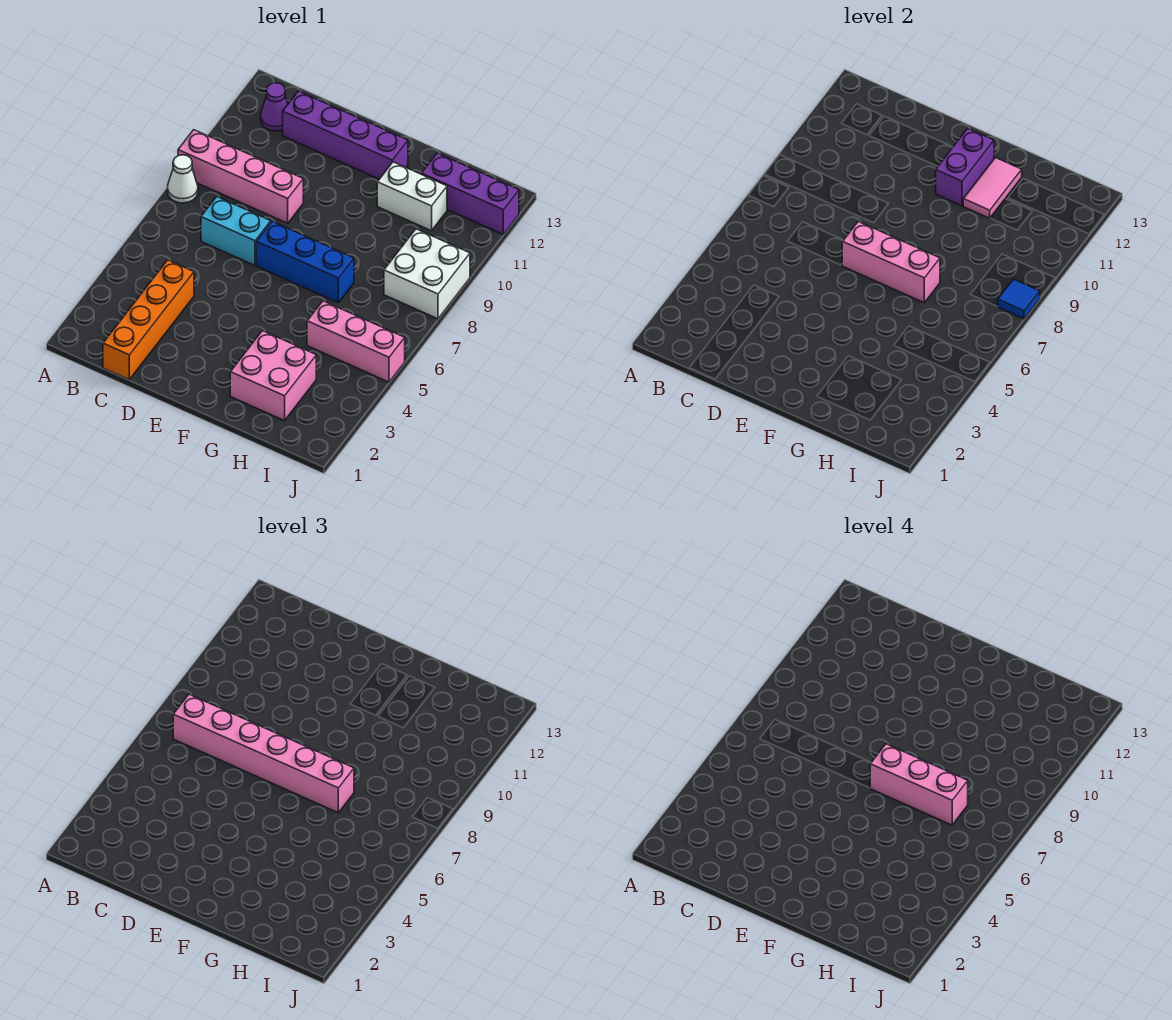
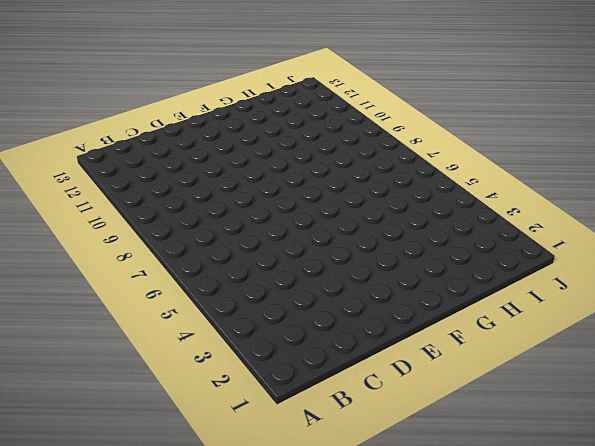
none -> white cone A8 level 1
none -> pink brick A9:D9 level 1
none -> purple cone B12 level 1

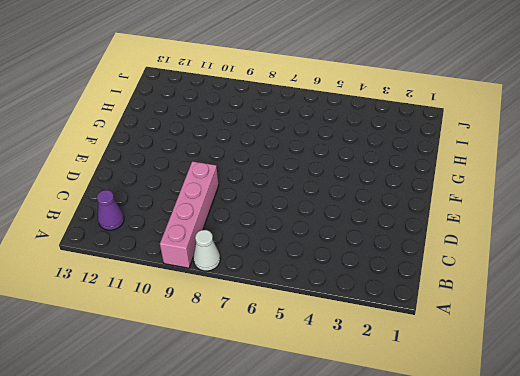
none -> orange brick C1:C4 level 1
none -> cyan brick C7:D7 level 1
none -> purple brick C12:F12 level 1

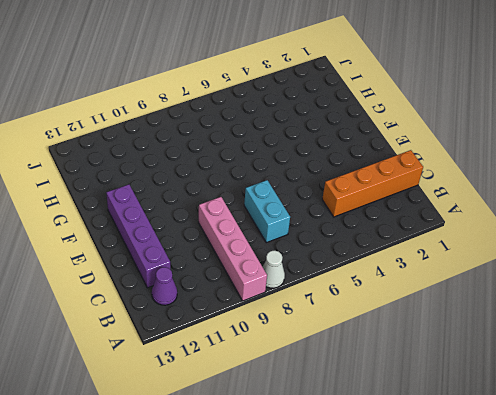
none -> blue brick E7:G7 level 1
none -> pink brick G2:H3 level 1
none -> white brick G11:H11 level 1

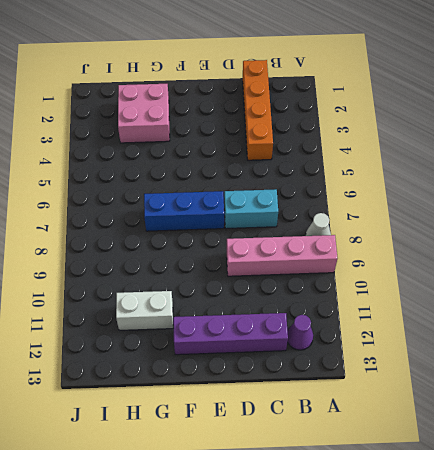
none -> pink brick H5:J5 level 1
none -> purple brick H12:J12 level 1
none -> white brick I8:J9 level 1

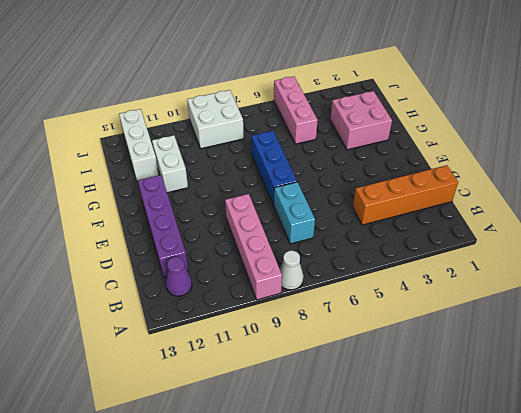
white brick H12:J12 level 1 -> purple brick H12:J12 level 1
none -> pink brick E7:G7 level 2
none -> purple brick F11:F12 level 2
none -> pink tile G11:G12 level 2

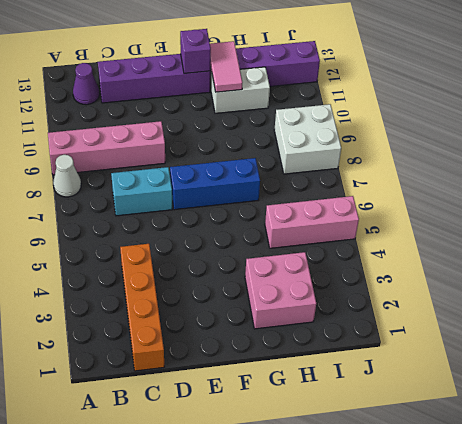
purple brick F12 level 2 -> purple brick F11:F12 level 2
none -> pink brick E7:G7 level 2
none -> blue tile J8 level 2
none -> pink brick B7:G7 level 3

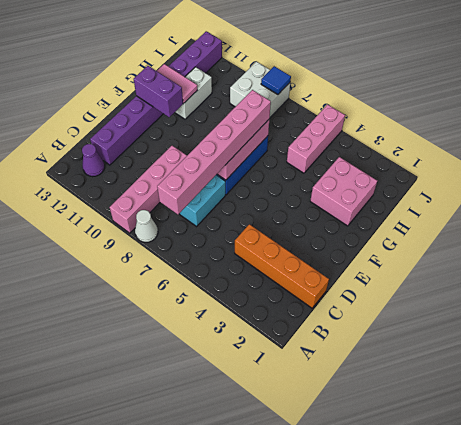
none -> pink brick F7:H7 level 4

